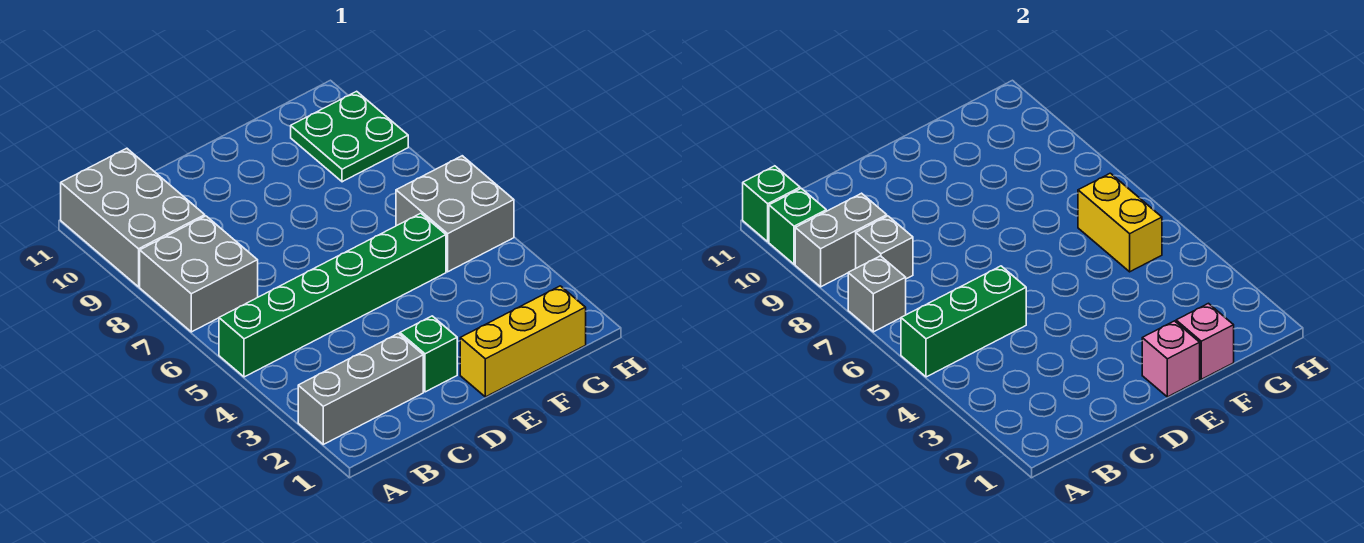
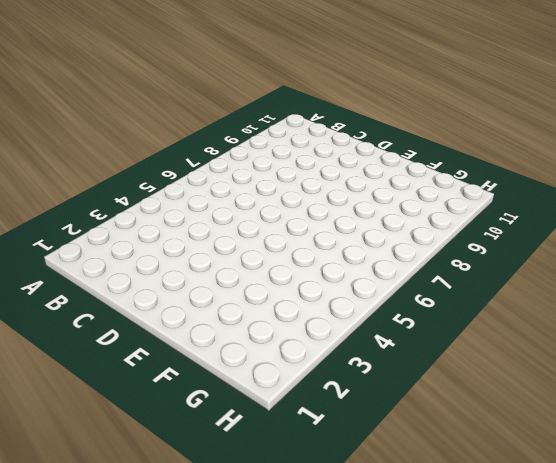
none -> grey brick A2:C2 level 1
none -> green brick A5:F5 level 1
none -> grey brick A7:B8 level 1

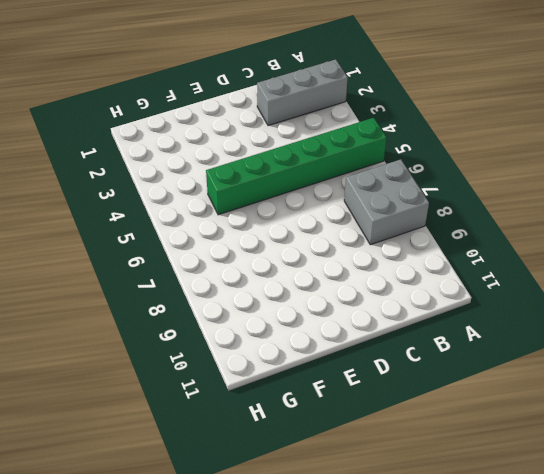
none -> grey brick A9:B11 level 1
none -> green brick D2 level 1
none -> yellow brick E1:G1 level 1

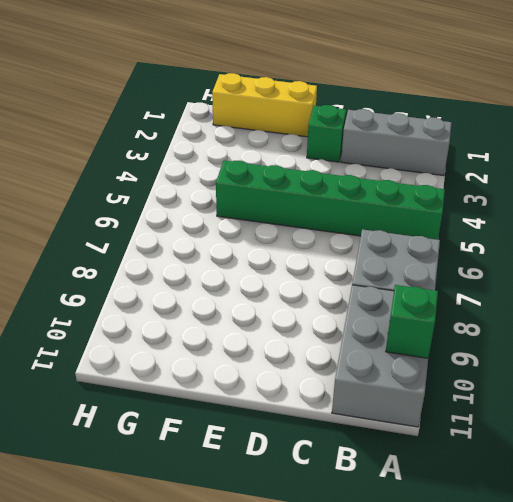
none -> grey brick G5:H6 level 1
none -> green plate G9:H10 level 1
none -> green brick A5:C5 level 2

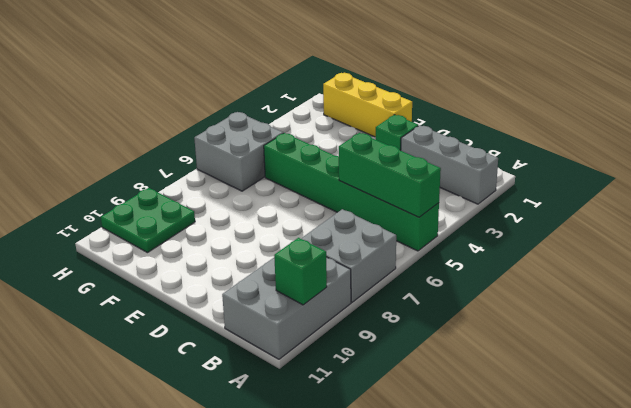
none -> grey brick A7 level 2
none -> grey brick A9:B9 level 2
none -> green brick A11 level 2

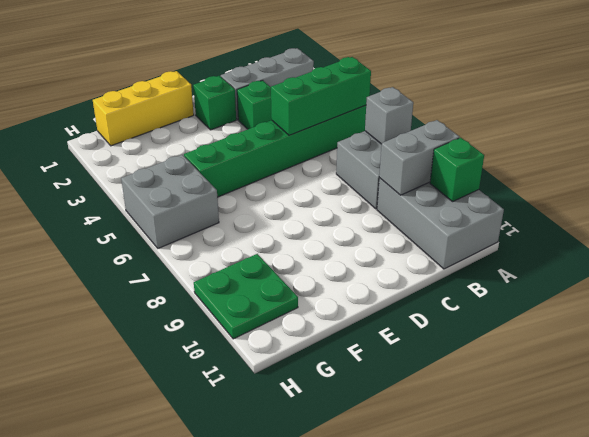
green brick C3 level 1 -> green brick A11 level 2
none -> grey brick B8 level 2
none -> pink brick E1 level 2
none -> pink brick F1 level 2

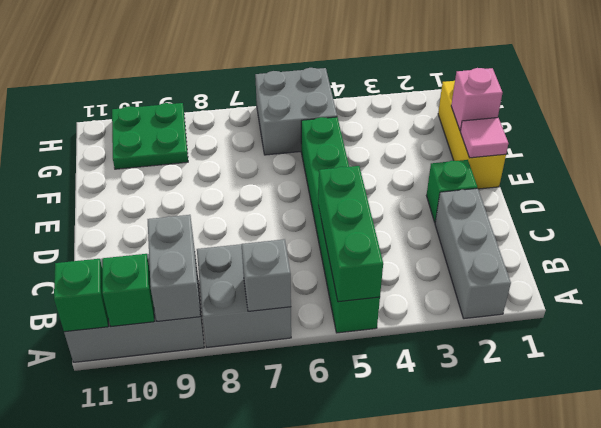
pink tile E1 level 2 -> pink brick E1 level 2
none -> grey brick B8 level 2
none -> yellow brick G5:G6 level 2

